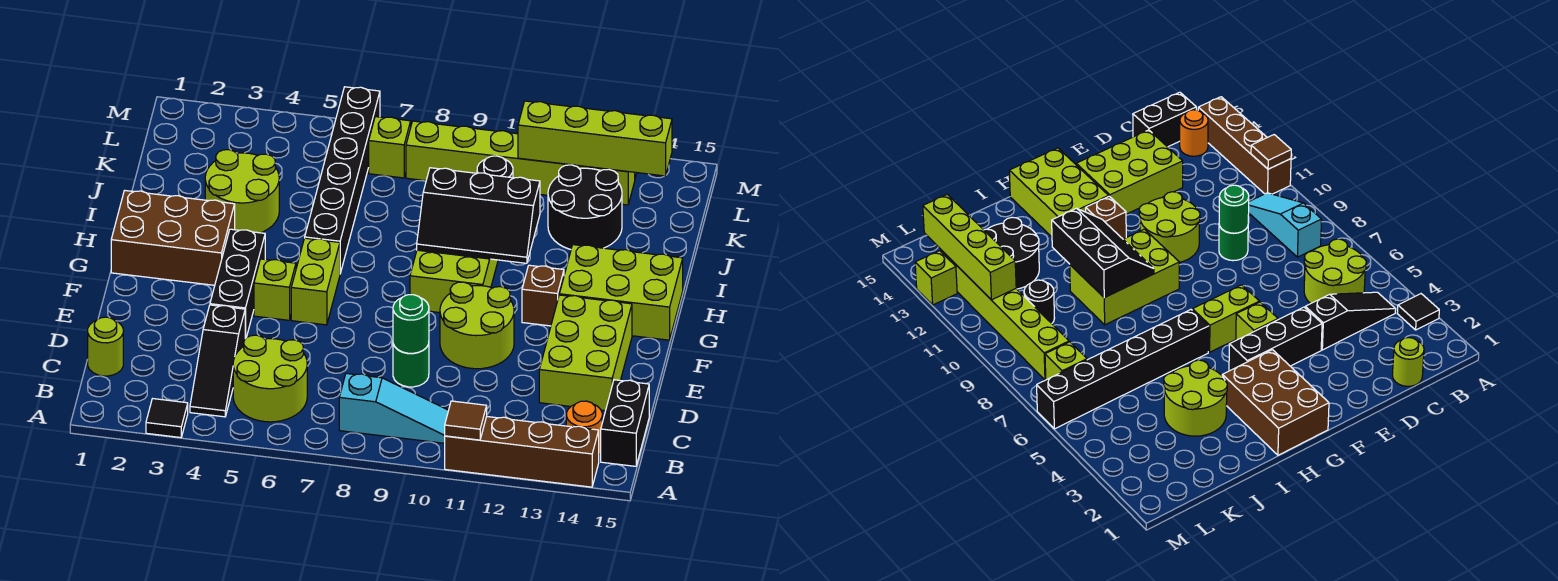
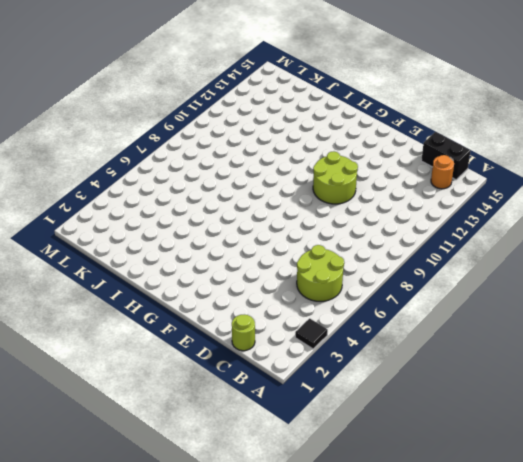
none -> brown brick A11:A14 level 1
none -> black slope B4:D4 level 1 top D
none -> cyan slope B8:B10 level 1 top 8

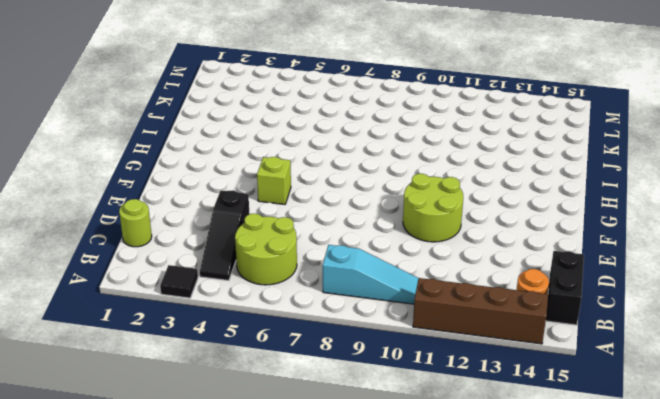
none -> green round brick D9 level 1
none -> lime brick D13:F14 level 1
none -> black brick E4:G4 level 1

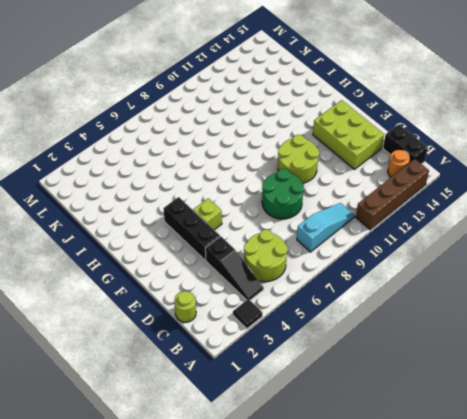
green round brick D8:E9 level 1 -> green round brick D9 level 1
none -> lime brick F6:G6 level 1
none -> brown brick G1:H3 level 1
none -> lime brick G9:I10 level 1

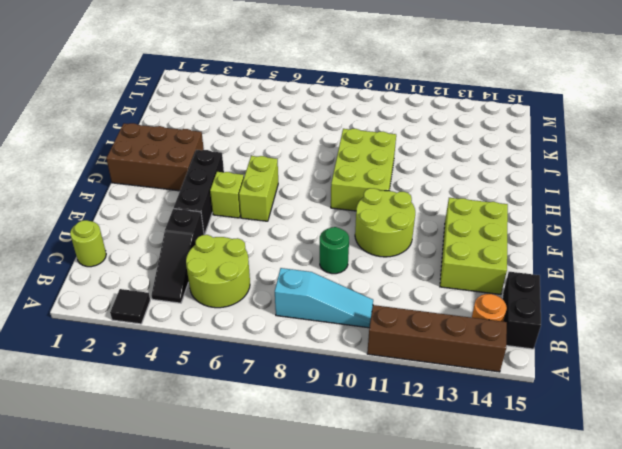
none -> brown brick G12 level 1
none -> lime brick G13:H15 level 1
none -> black brick H6:M6 level 1

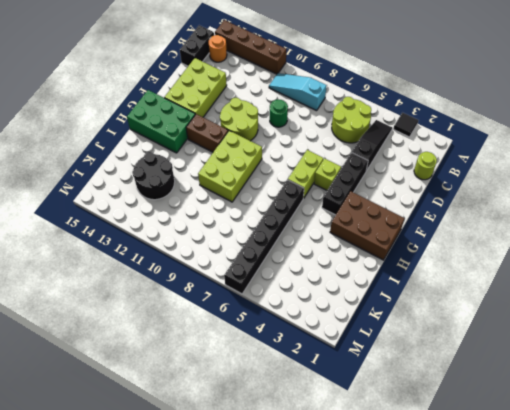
brown brick G11:G12 level 1 -> brown brick G12 level 1
green brick G13:H15 level 1 -> lime brick G13:H15 level 1
none -> lime round brick I3:J4 level 1
none -> black round brick K10 level 1
none -> lime brick L7 level 1

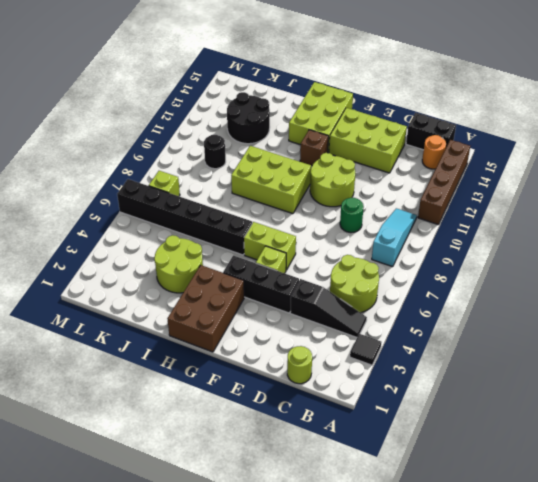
none -> lime brick L8:L13 level 1
none -> lime brick M13 level 1
none -> brown tile A11 level 2

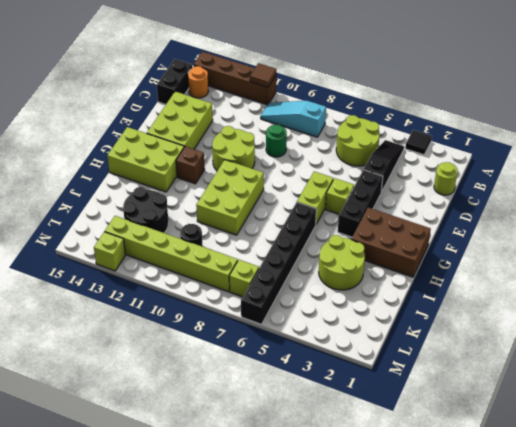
none -> green round brick D9 level 2
none -> black slope H9:I11 level 2 top I
none -> lime brick L11:L14 level 2

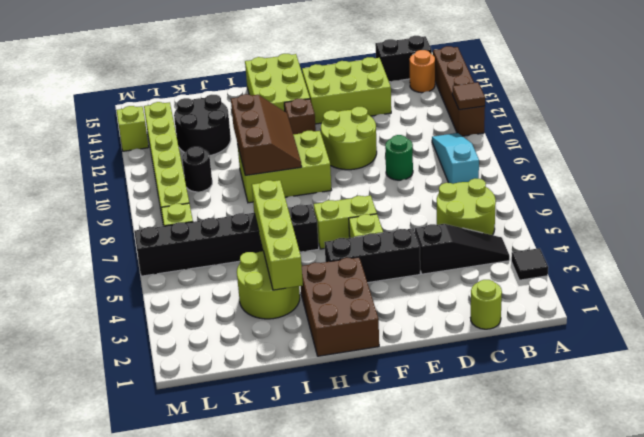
brown slope H9:I11 level 2 top I -> black slope H9:I11 level 2 top I
lime brick I3:I6 level 2 -> lime brick L11:L14 level 2
none -> green round brick D9 level 2

